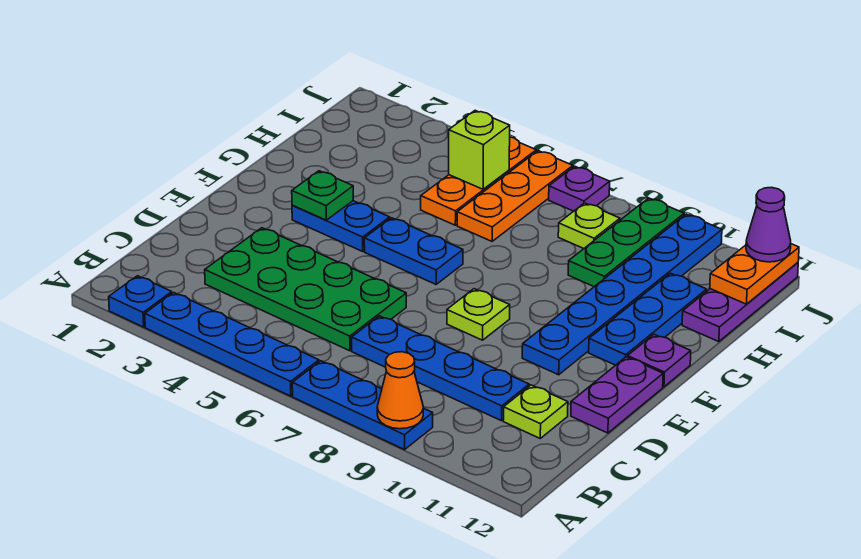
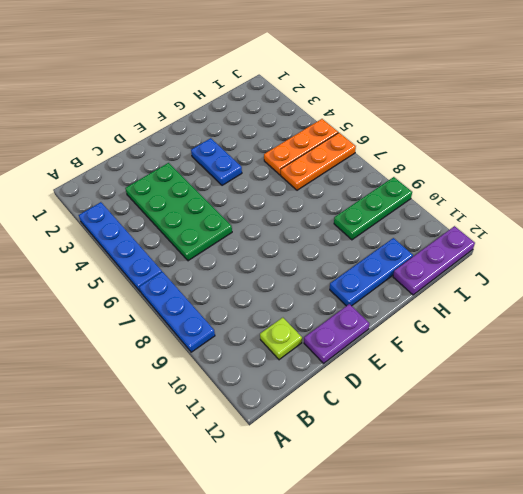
none -> blue plate A2 level 1
none -> blue plate C7:C10 level 1
none -> lime plate E8 level 1

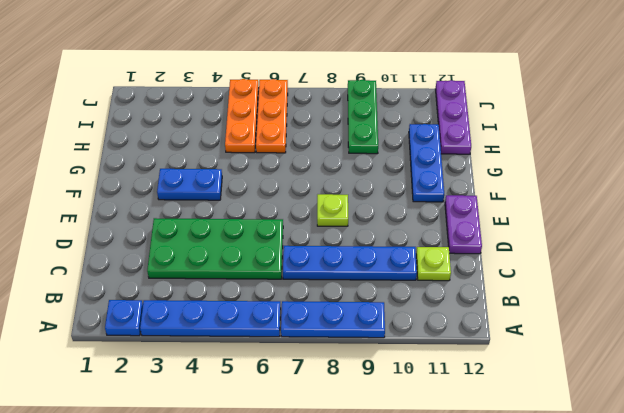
none -> blue plate E10:J10 level 1
none -> blue plate F5:F6 level 1
none -> purple plate F12 level 1

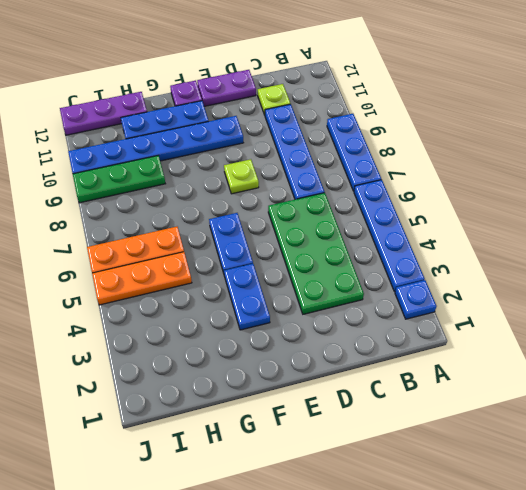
none -> lime plate I8 level 1
none -> purple plate J7 level 1
none -> orange cone A9 level 2

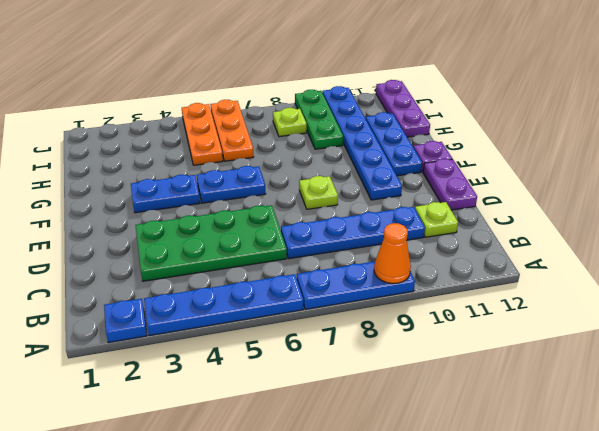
none -> purple plate J7 level 1
none -> green plate F3 level 2
none -> lime brick I5 level 2

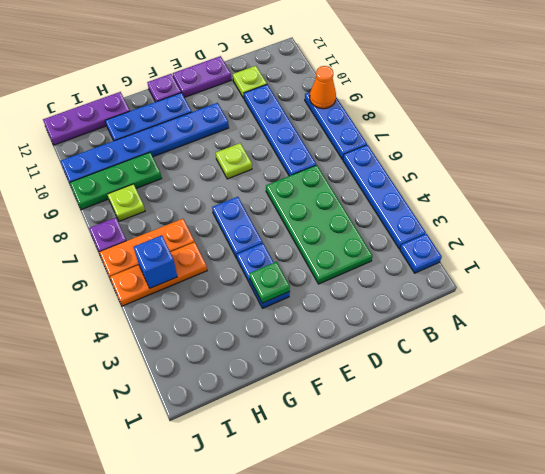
blue brick I5 level 2 -> lime brick I5 level 2
none -> orange plate I12:J12 level 2
none -> purple cone J12 level 3

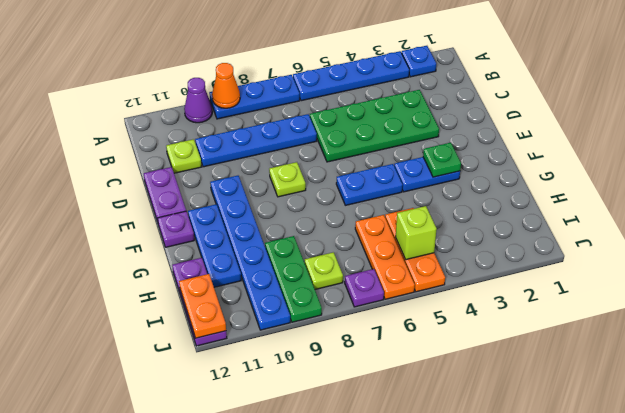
purple cone A10 level 1 -> purple cone J12 level 3

